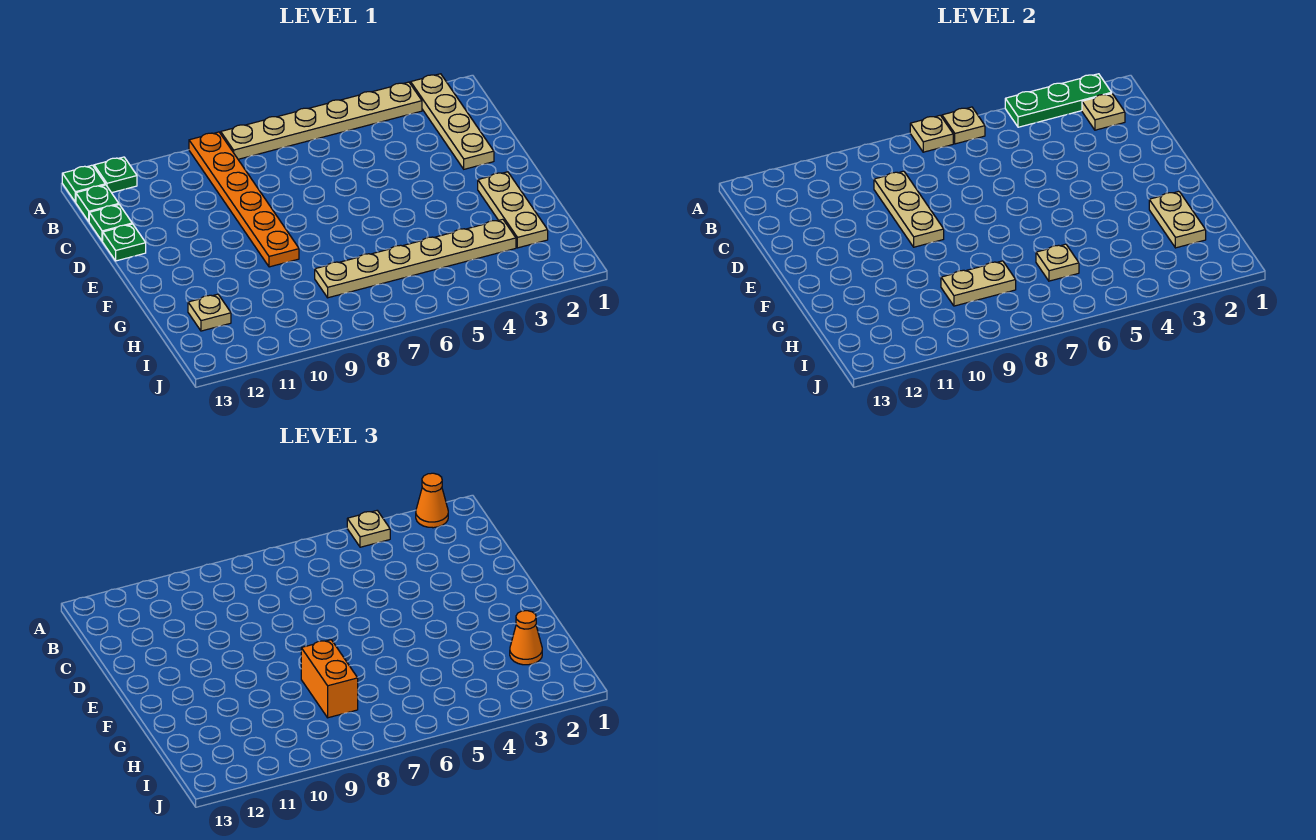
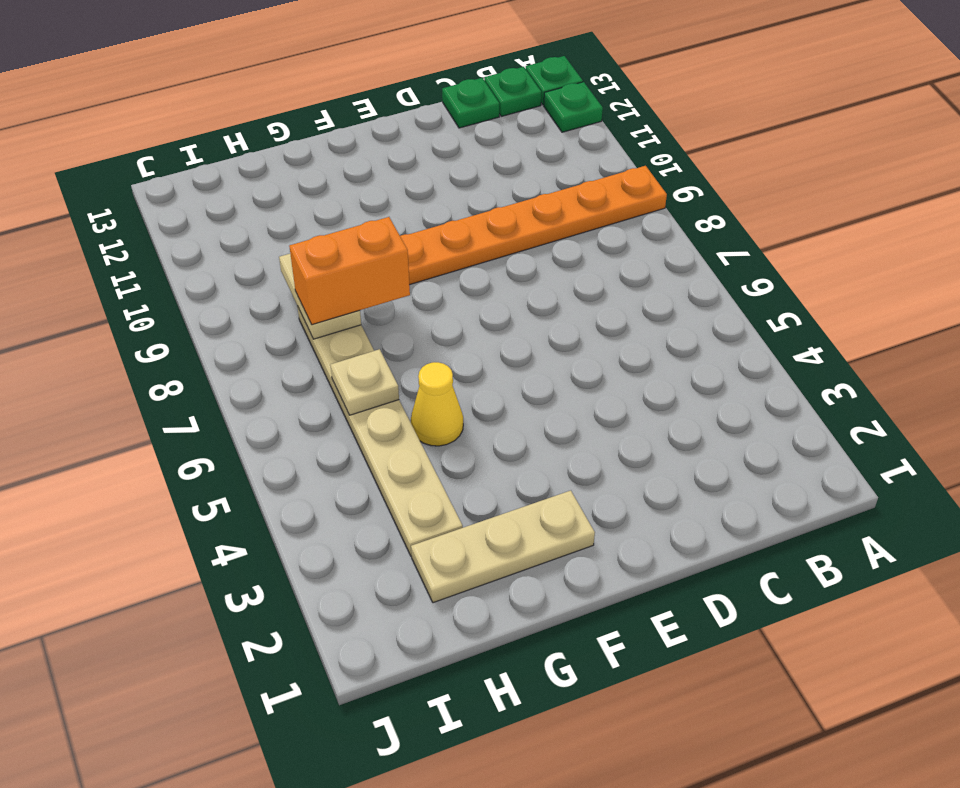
yellow cone G5 level 1 -> none
none -> tan plate A2:D2 level 1
none -> tan plate A3:A8 level 1
none -> green plate D13 level 1

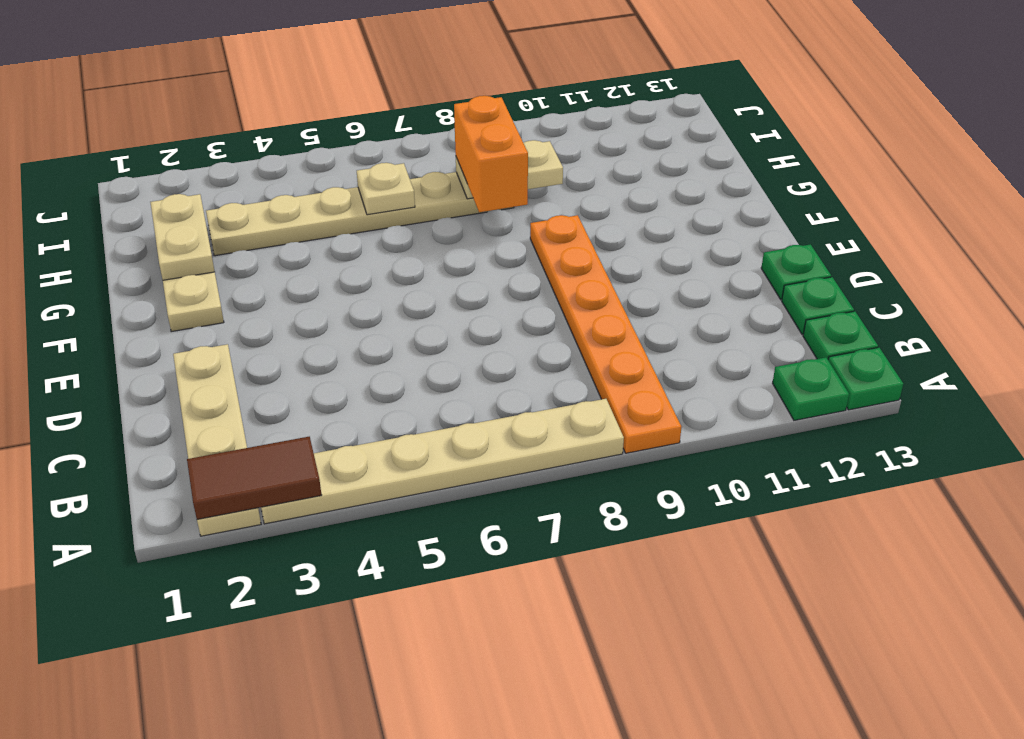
brown tile A2:A3 level 2 -> green plate A2:A4 level 2
none -> tan plate H12 level 1
none -> tan plate A6 level 2
none -> tan plate A7 level 2

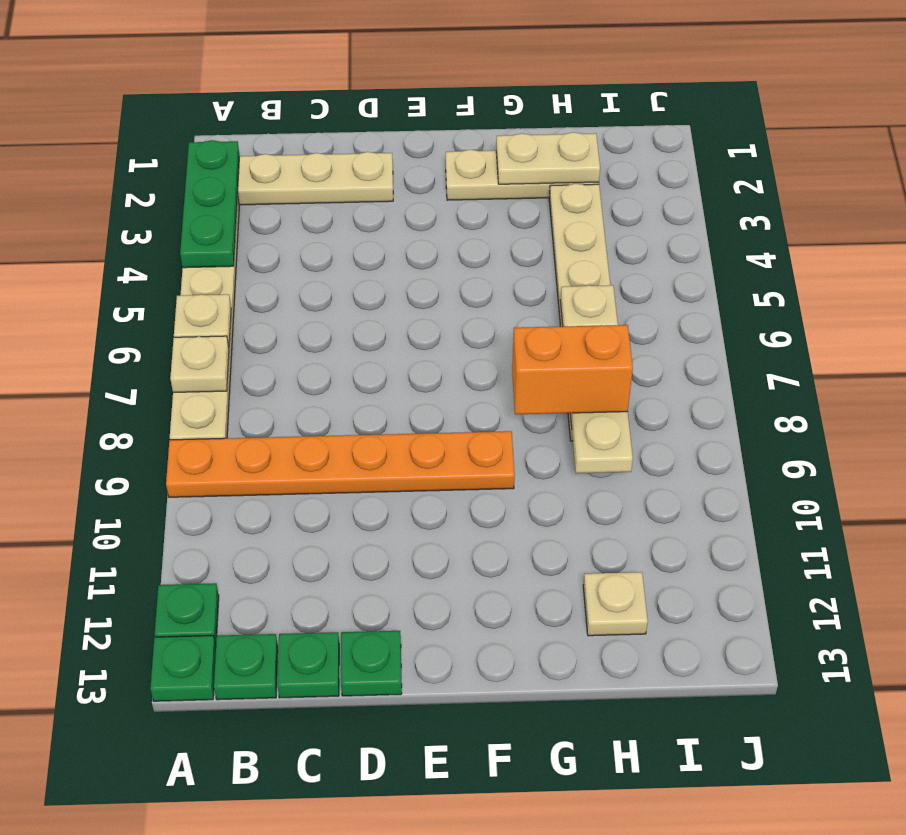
none -> tan plate B2 level 2
none -> tan plate C9:E9 level 2
none -> orange cone A2 level 3

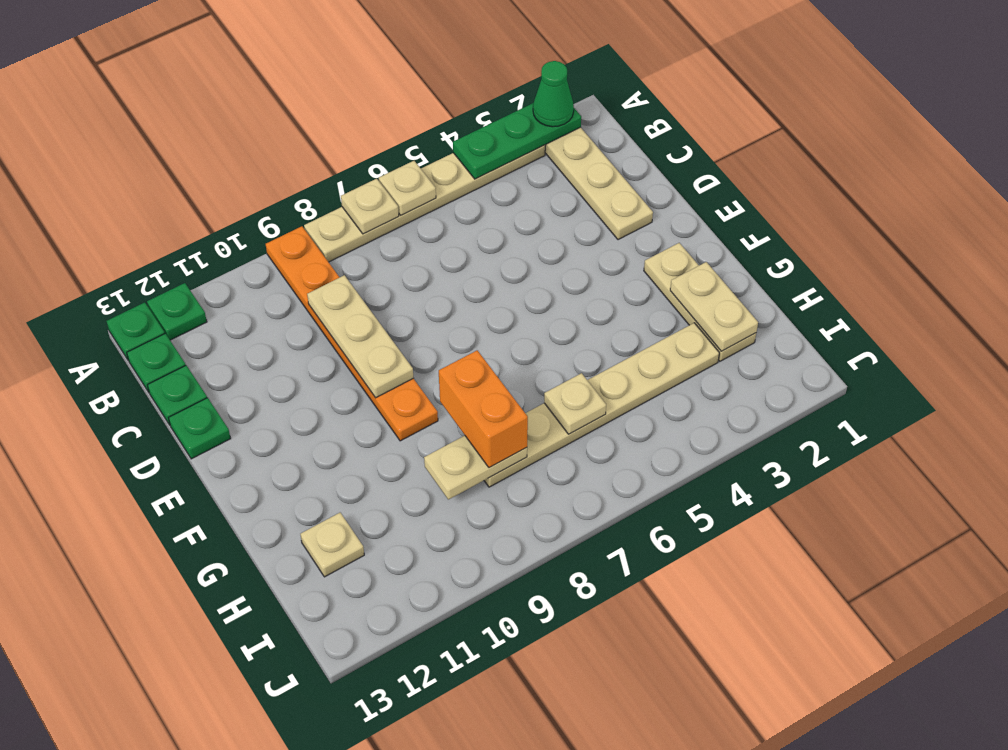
green cone A2 level 3 -> orange cone A2 level 3
none -> tan plate B2 level 2
none -> tan plate A4 level 3
none -> orange cone H2 level 3

